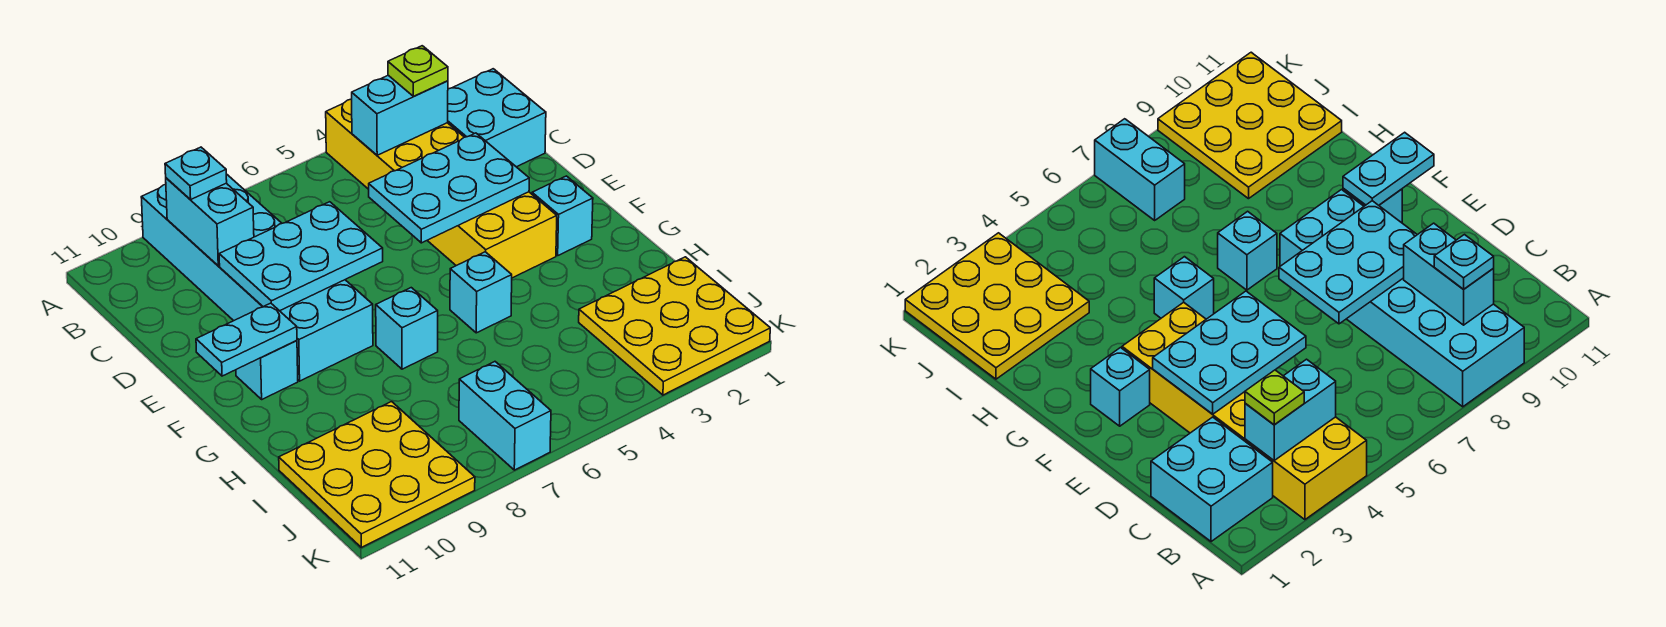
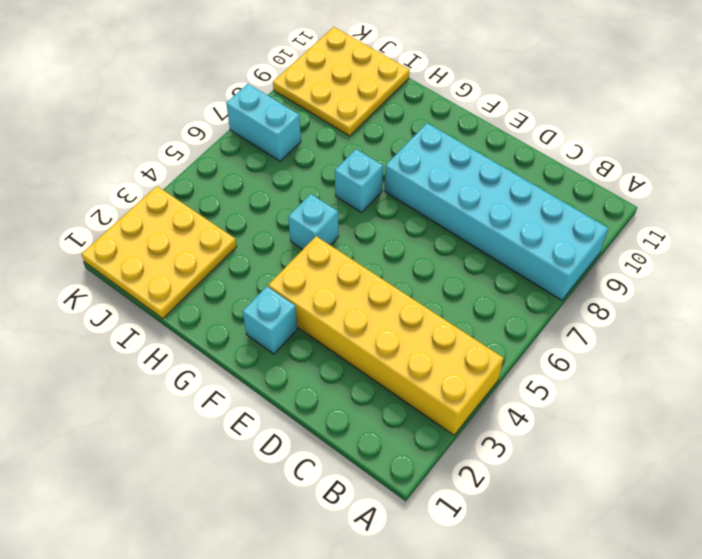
none -> cyan brick B1:C2 level 1
none -> cyan brick F10 level 1
none -> cyan brick B3:B4 level 2

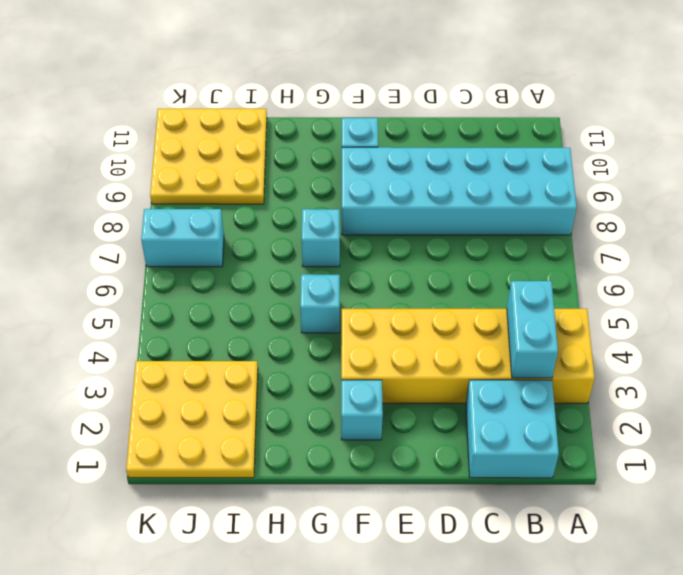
none -> cyan brick B9:C9 level 2
none -> cyan plate D3:E5 level 2
none -> cyan plate D7:E9 level 2

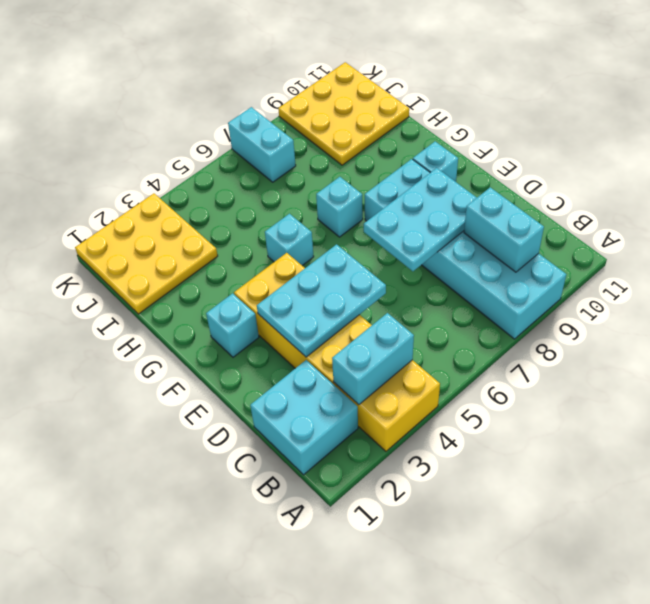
none -> cyan plate F10:F11 level 2
none -> lime plate B3 level 3
none -> cyan plate B9 level 3

